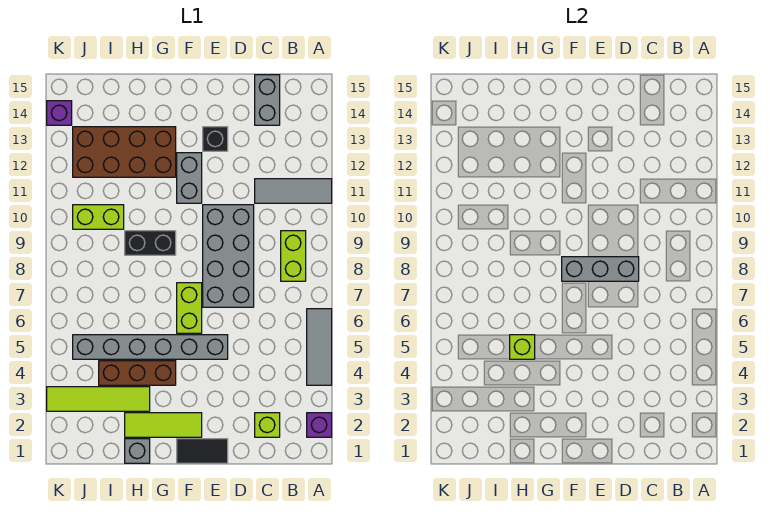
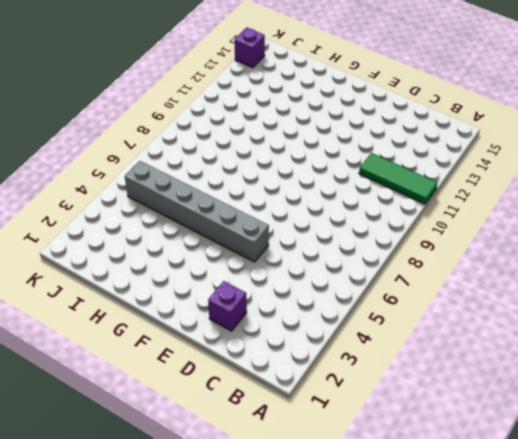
green tile A11:C11 level 1 -> grey tile A11:C11 level 1
purple brick D2 level 1 -> purple brick A2 level 1
none -> grey tile A4:A6 level 1
none -> lime brick B8:B9 level 1
none -> lime brick C2 level 1

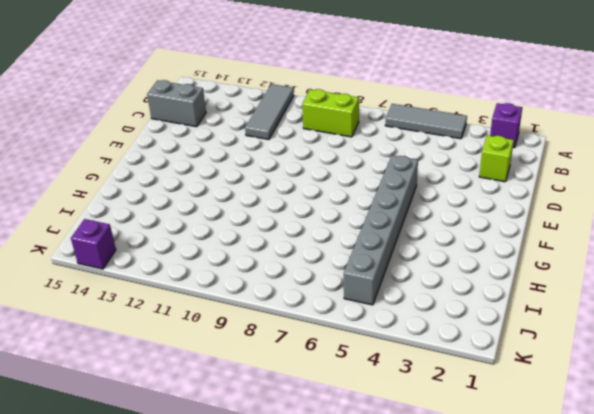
none -> grey brick D7:E10 level 1
none -> black tile E1:F1 level 1
none -> black brick E13 level 1

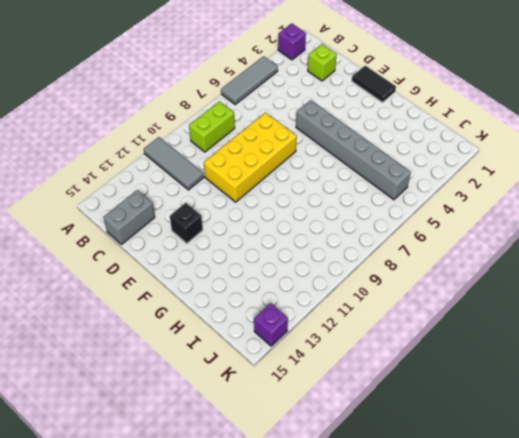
yellow brick D7:E10 level 1 -> grey brick D7:E10 level 1
none -> lime tile F2:H2 level 1
none -> lime brick F6:F7 level 1
none -> grey brick F11:F12 level 1

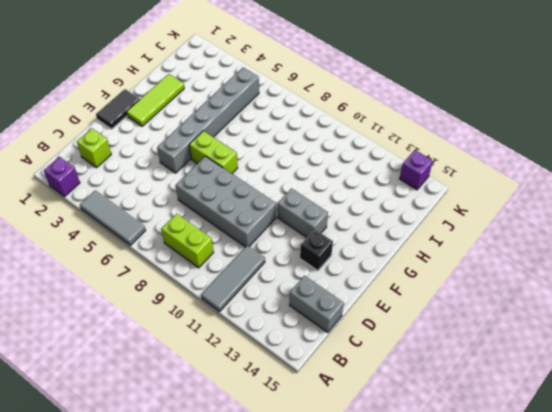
none -> brown brick G4:I4 level 1
none -> black brick G9:H9 level 1
none -> brown brick G12:J13 level 1

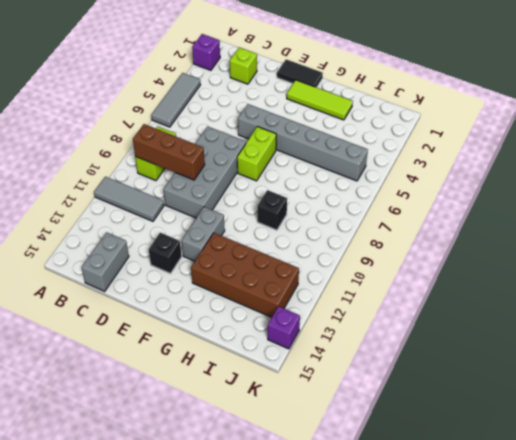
brown brick B9:D9 level 2 -> brown brick G4:I4 level 1
black brick H9 level 1 -> black brick G9:H9 level 1
none -> grey brick H1 level 1
none -> lime tile H3:K3 level 1
none -> lime brick I10:J10 level 1

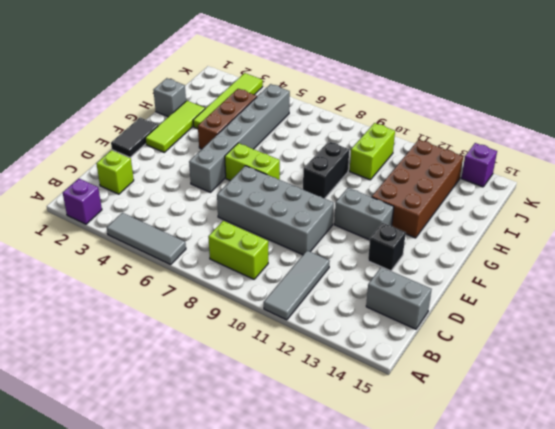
none -> grey brick D8:F8 level 2
none -> lime brick H5 level 2

